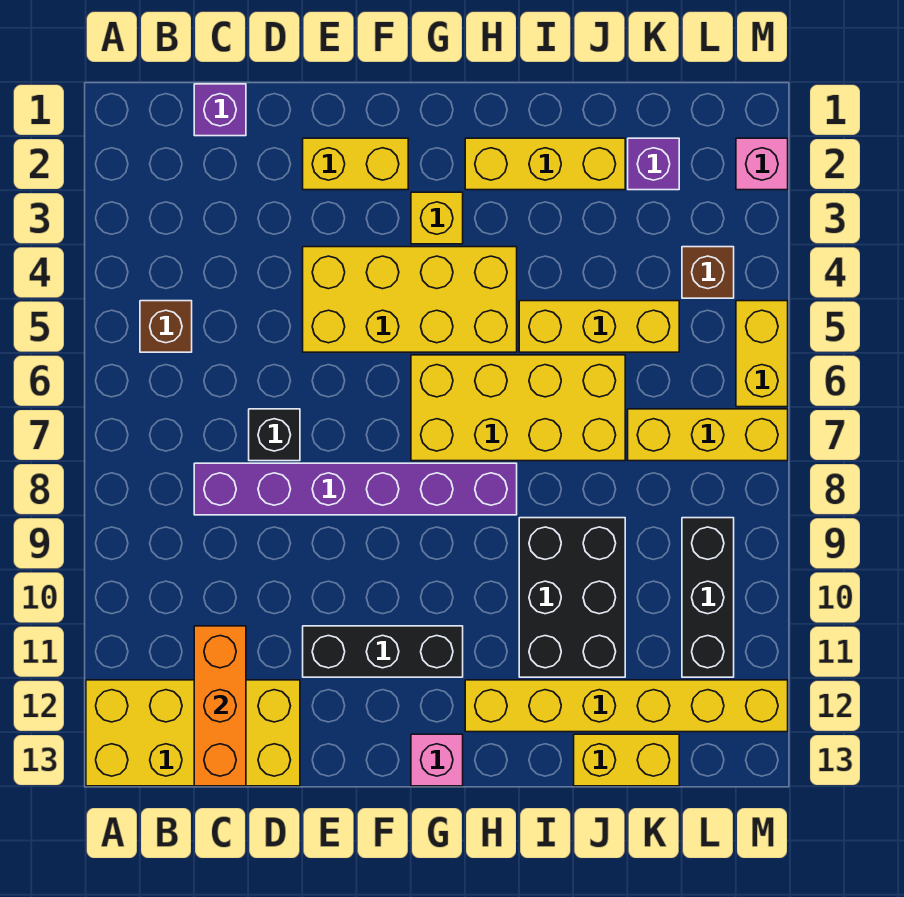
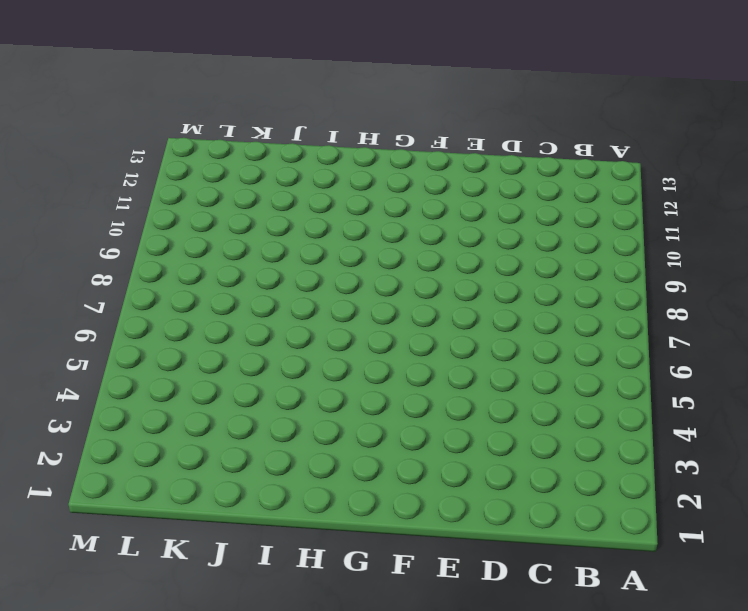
none -> yellow brick A12:D13 level 1
none -> brown brick B5 level 1
none -> purple brick C1 level 1

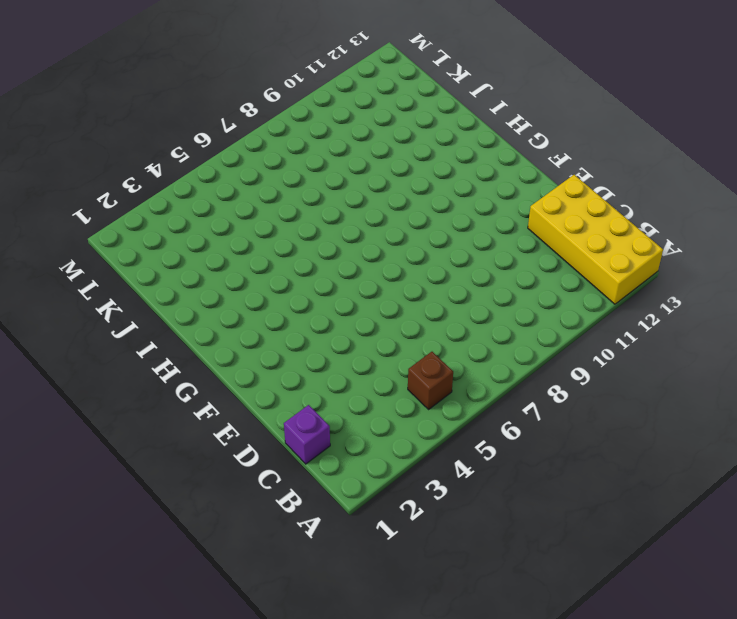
none -> purple brick C8:H8 level 1
none -> black brick D7 level 1
none -> yellow brick E2:F2 level 1

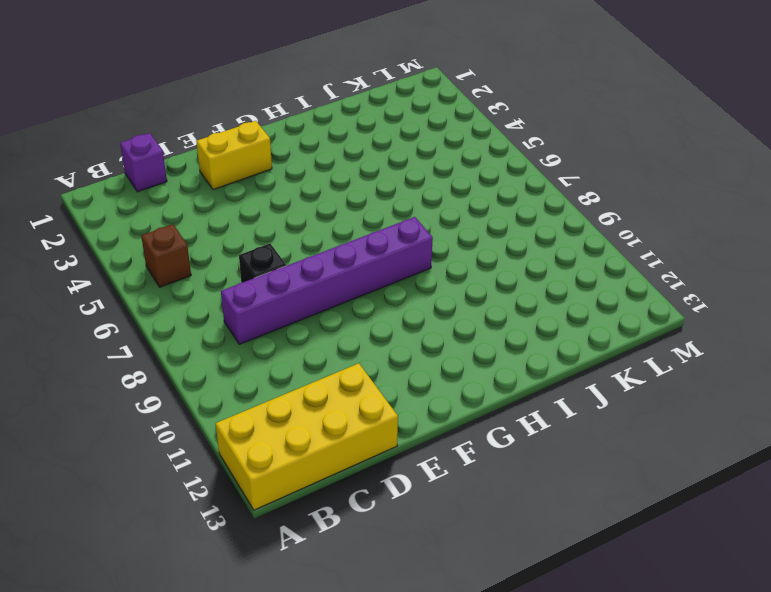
none -> yellow brick E4:H5 level 1
none -> black brick E11:G11 level 1
none -> yellow brick G3 level 1

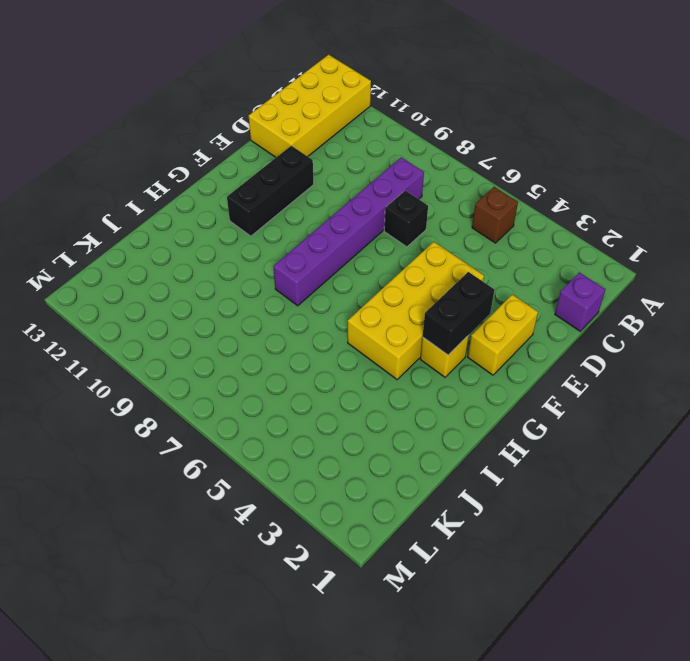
black brick F3:G3 level 2 -> none
none -> yellow brick G6:J7 level 1
none -> pink brick G13 level 1
none -> yellow brick H2:J2 level 1

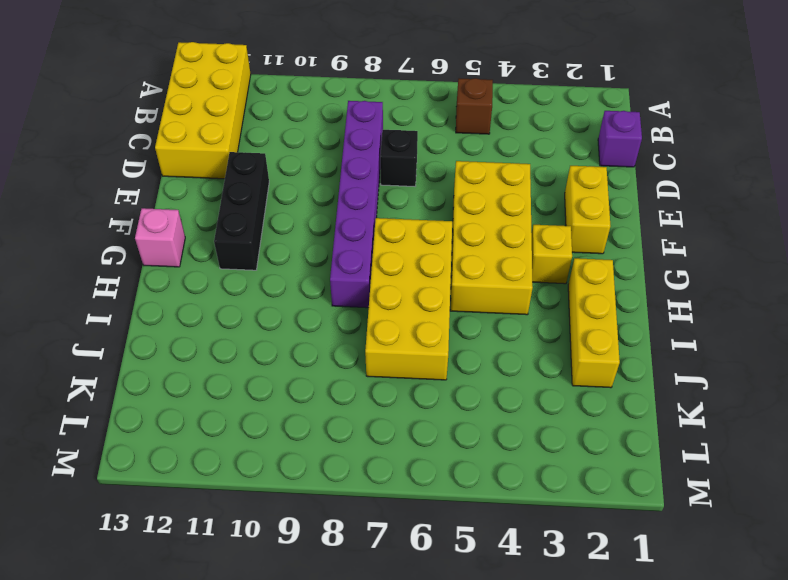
none -> yellow brick H12:M12 level 1
none -> yellow brick I5:K5 level 1
none -> black brick I9:J11 level 1

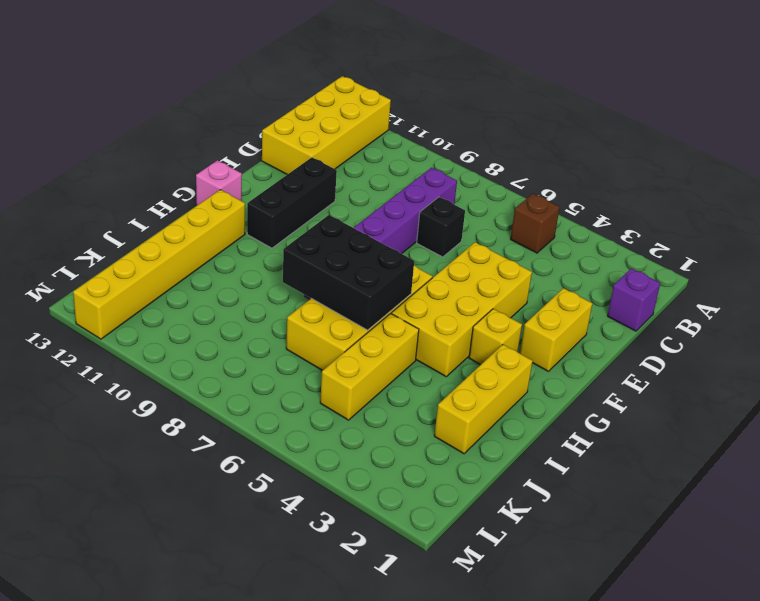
black brick H6:I8 level 2 -> black brick I9:J11 level 1
none -> yellow brick J13:K13 level 1
none -> purple brick K2 level 1
none -> yellow brick K7:M7 level 1

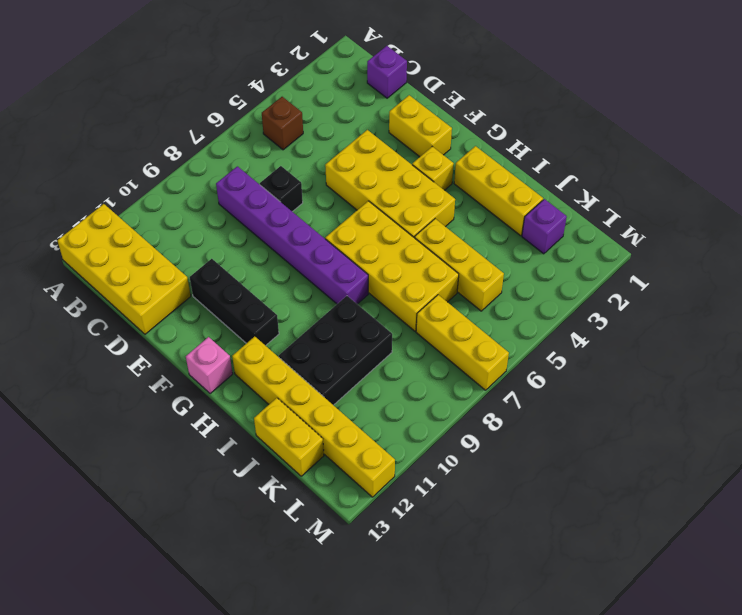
none -> brown brick L4 level 1
none -> black brick L9:L11 level 1
none -> pink brick M2 level 1

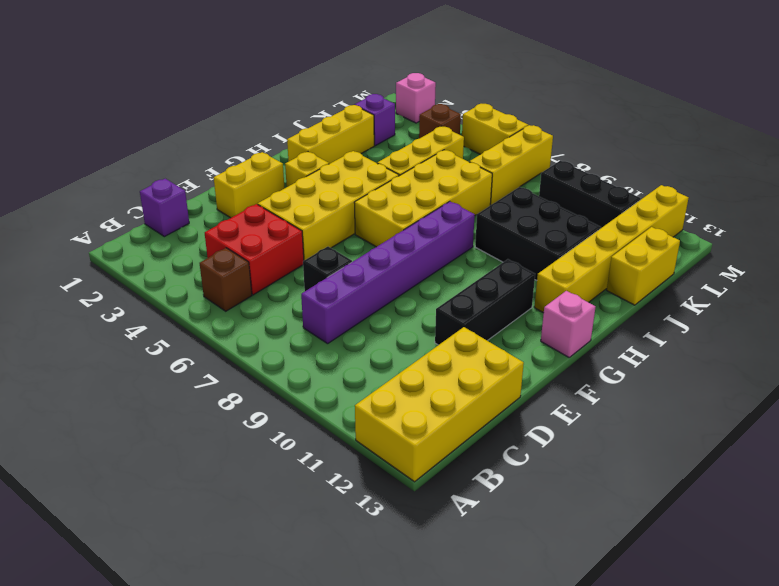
red brick C4:D5 level 1 -> none
none -> orange brick C11:C13 level 2

